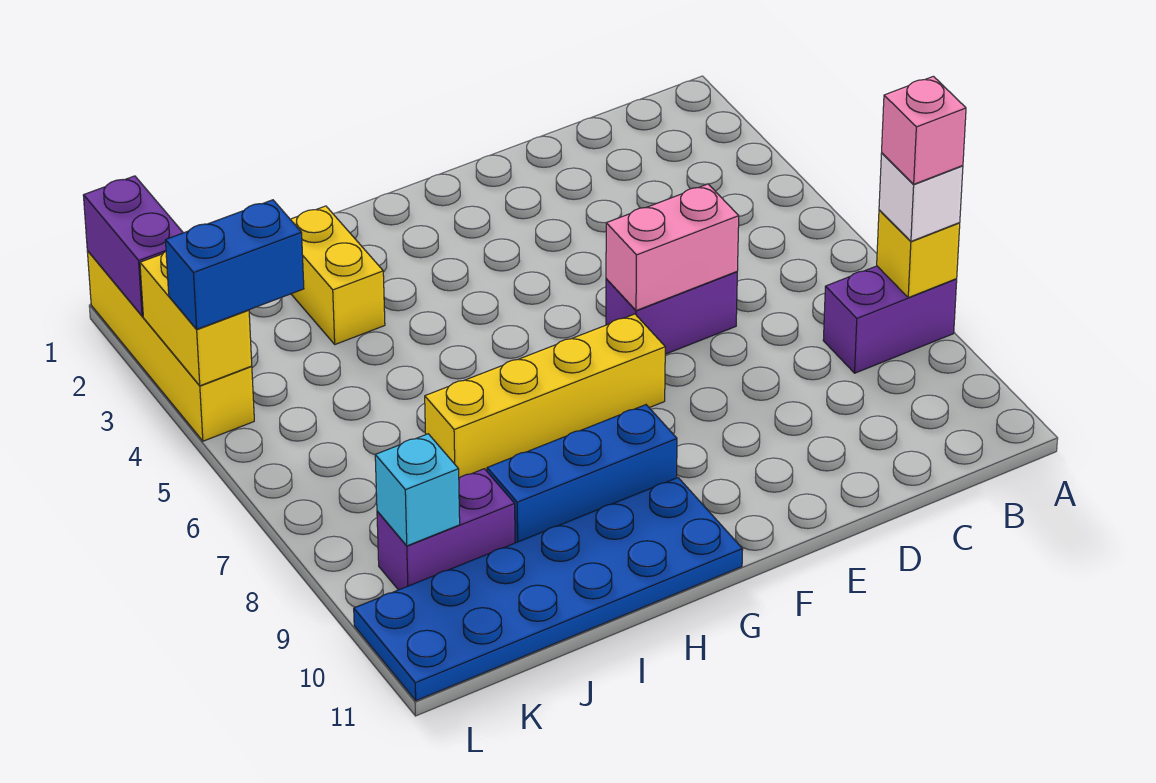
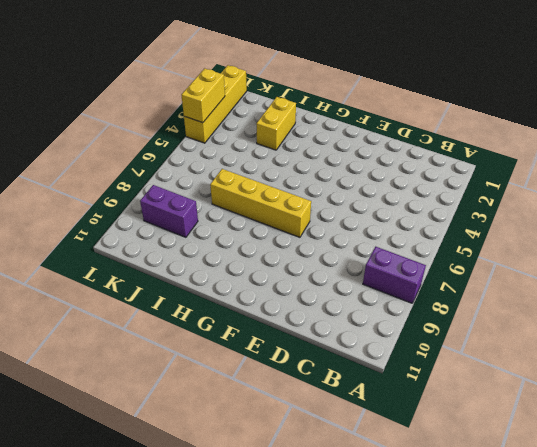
none -> purple brick D6:E6 level 1
none -> blue brick G9:I9 level 1
none -> blue plate G10:L11 level 1

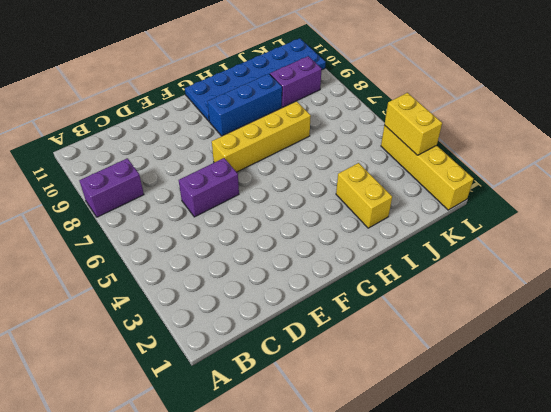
none -> yellow brick A8 level 2
none -> pink brick D6:E6 level 2
none -> cyan brick K9 level 2

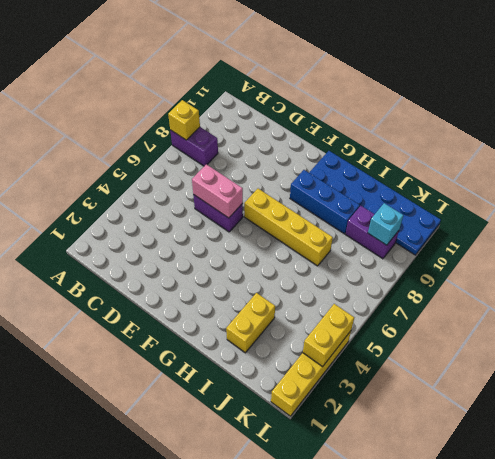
none -> purple brick L1:L2 level 2
none -> white brick A8 level 3
none -> blue brick K4:L4 level 3

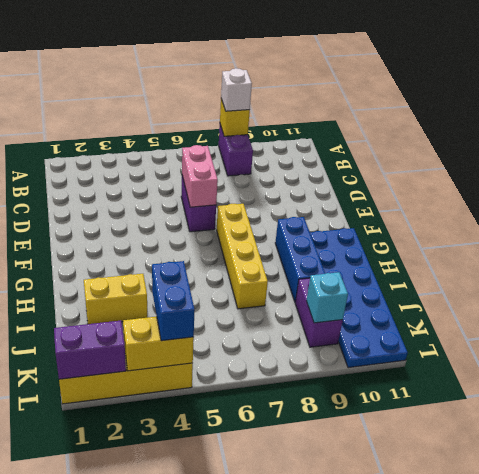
none -> pink brick A8 level 4

